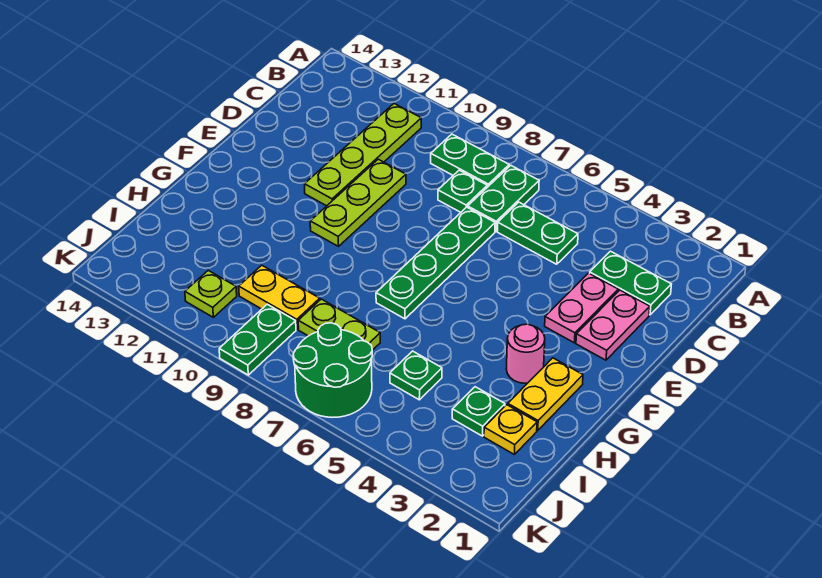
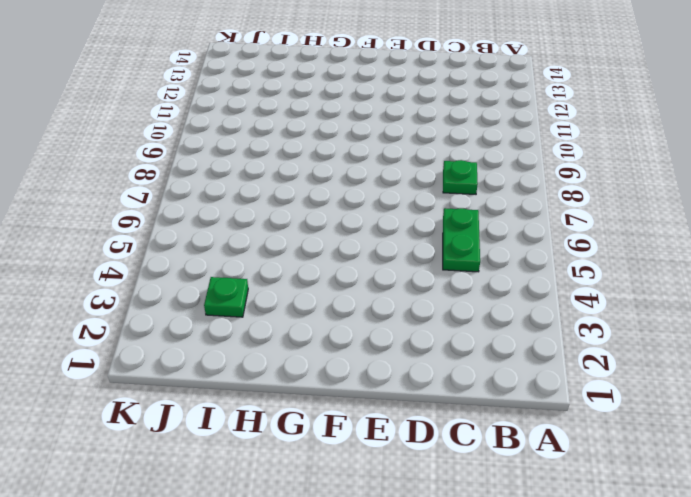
none -> green plate B7:C7 level 1
none -> green plate B8:B9 level 1
none -> lime plate B11:E11 level 1

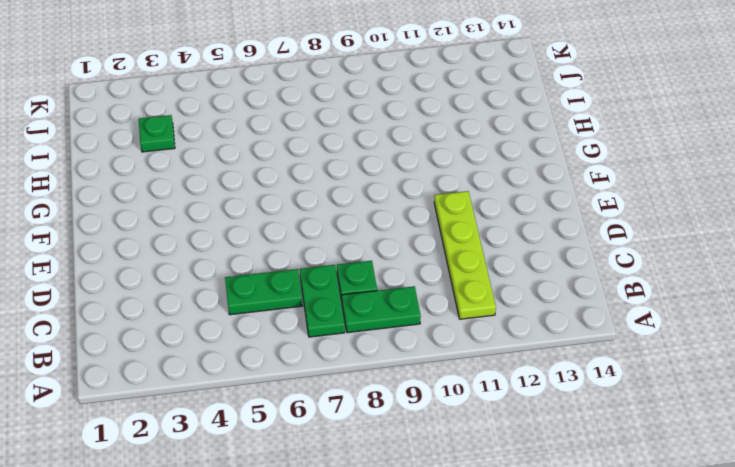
none -> green plate C2:C3 level 1
none -> pink plate D2:E2 level 1
none -> pink plate D3:E3 level 1

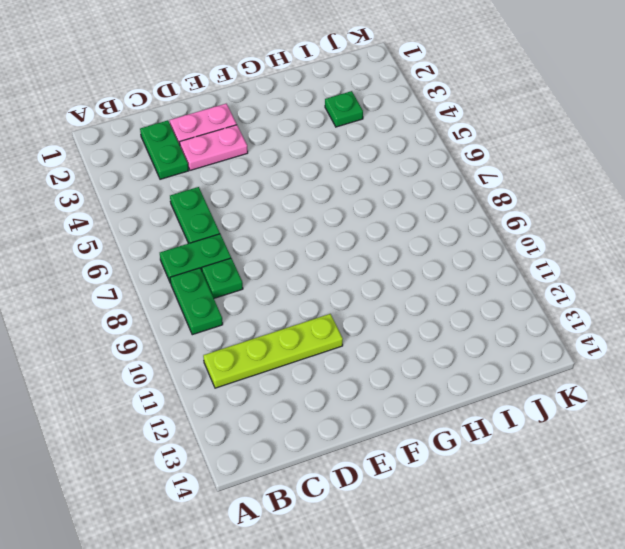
none -> green plate D7:G7 level 1
none -> lime plate D10:F10 level 1
none -> yellow plate G2:H2 level 1

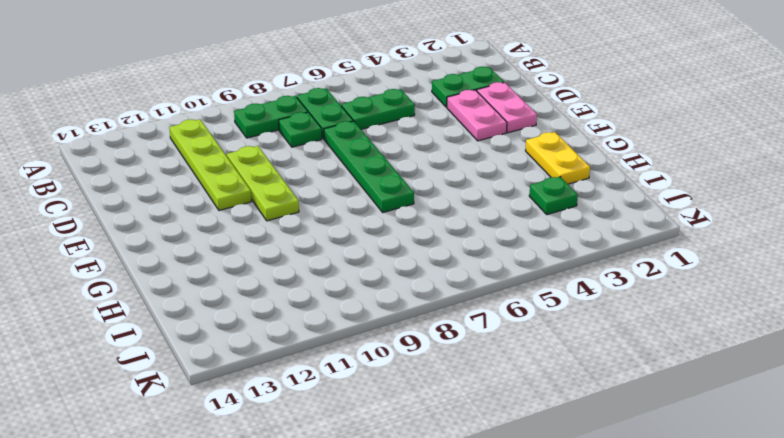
none -> pink round brick G3 level 1
none -> yellow plate I2 level 1
none -> green plate I5 level 1

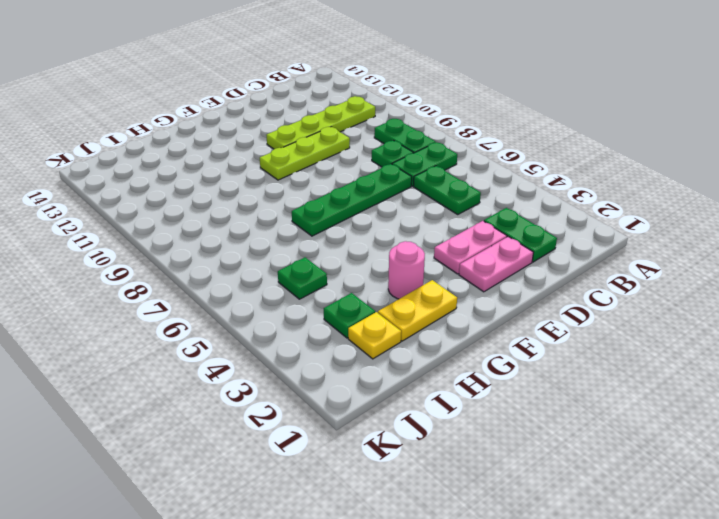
none -> lime plate I7:I8 level 1
none -> yellow plate I9:I10 level 1
none -> green round brick J6:K7 level 1

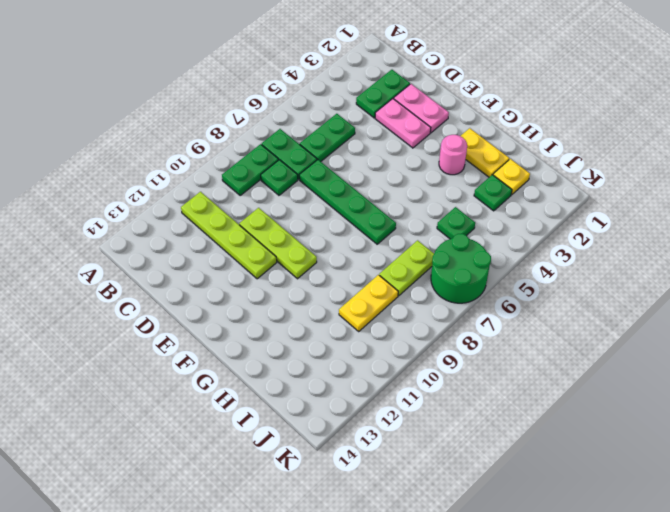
none -> green plate J9:K9 level 1
none -> lime plate J11 level 1

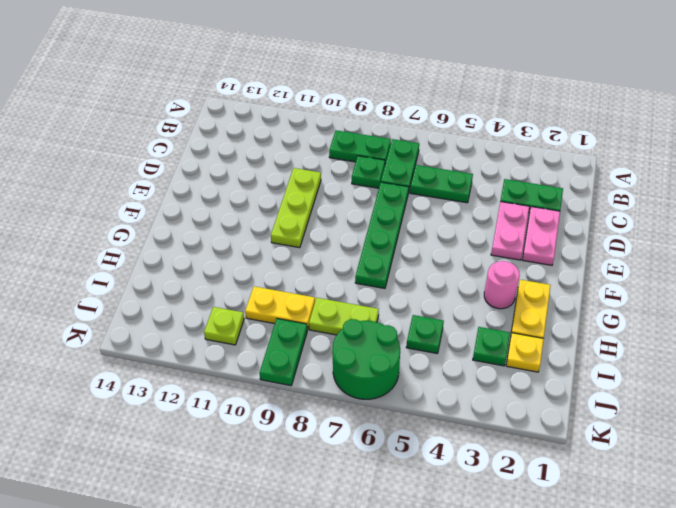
none -> lime plate B11:E11 level 1

